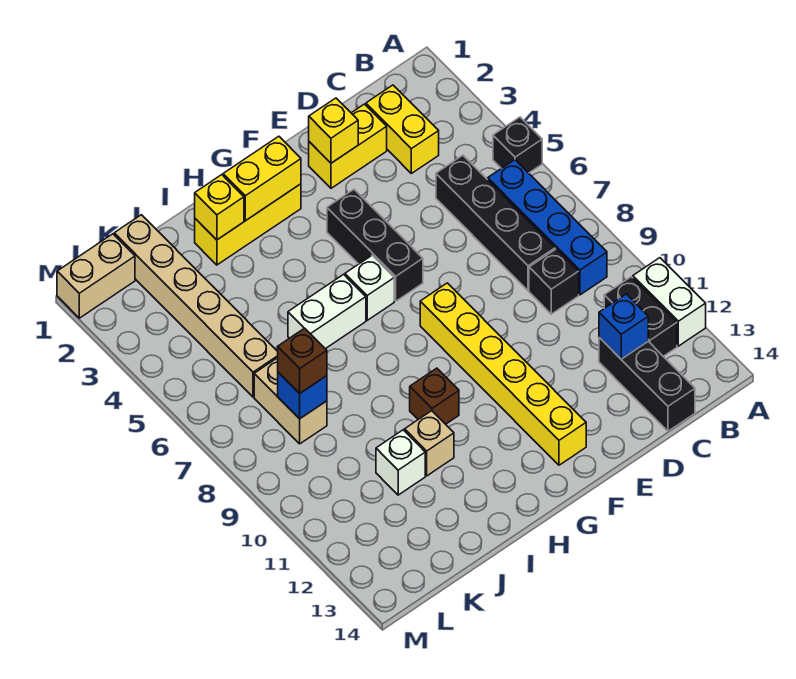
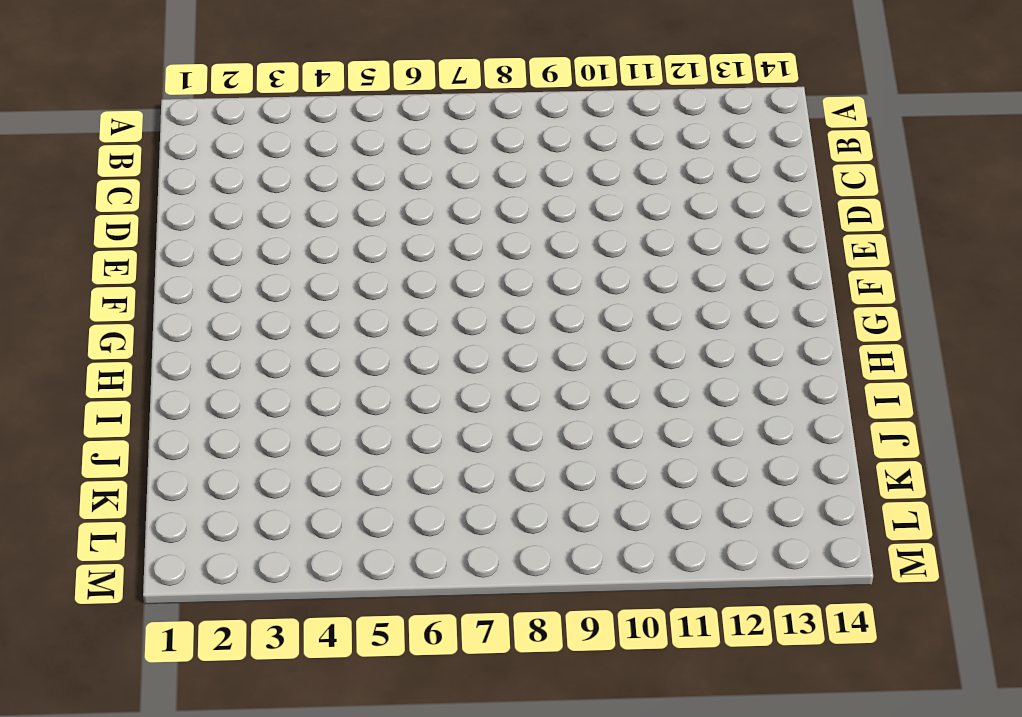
none -> black brick A5 level 1
none -> white brick A11:A12 level 1
none -> blue brick B6:B9 level 1

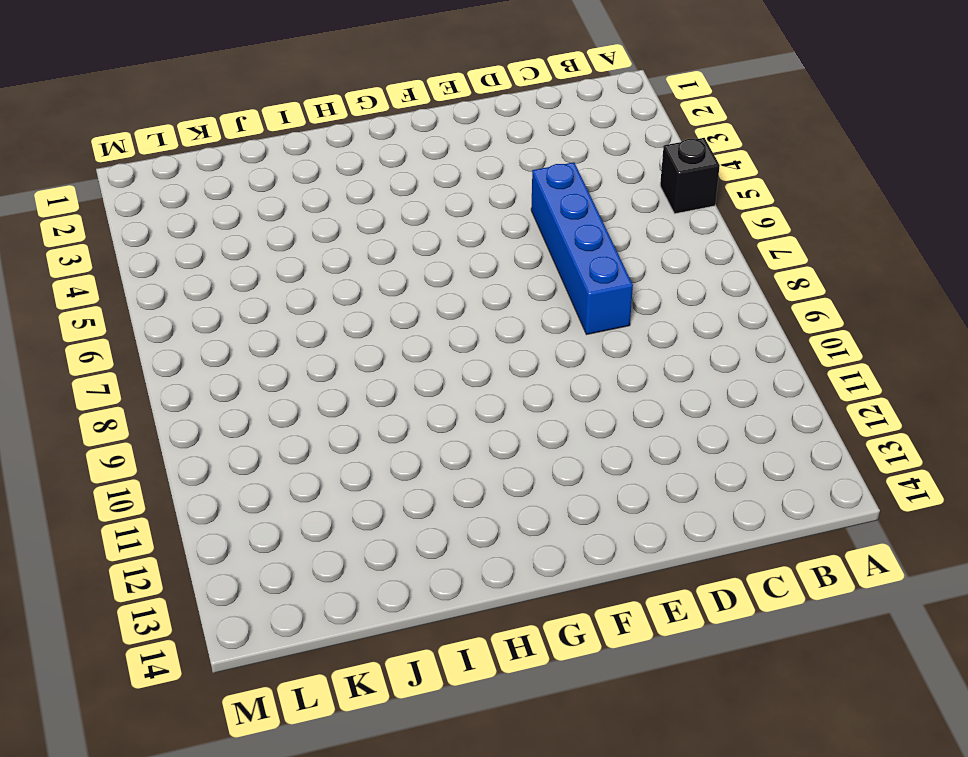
blue brick D5:D8 level 1 -> blue brick B6:B9 level 1
none -> white brick A11:A12 level 1
none -> black brick B11:B12 level 1
none -> yellow brick C2:C3 level 1

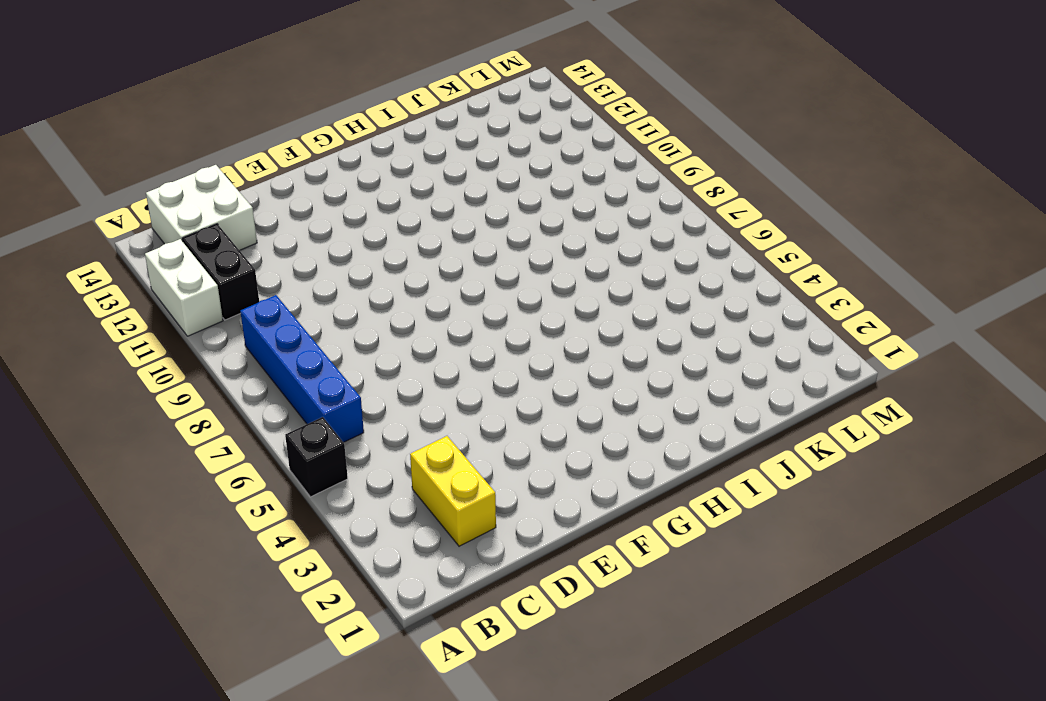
white brick B13:C14 level 1 -> black brick C12:C14 level 1
none -> black brick C5:C8 level 1
none -> black brick C9 level 1
none -> yellow brick D2:E2 level 1

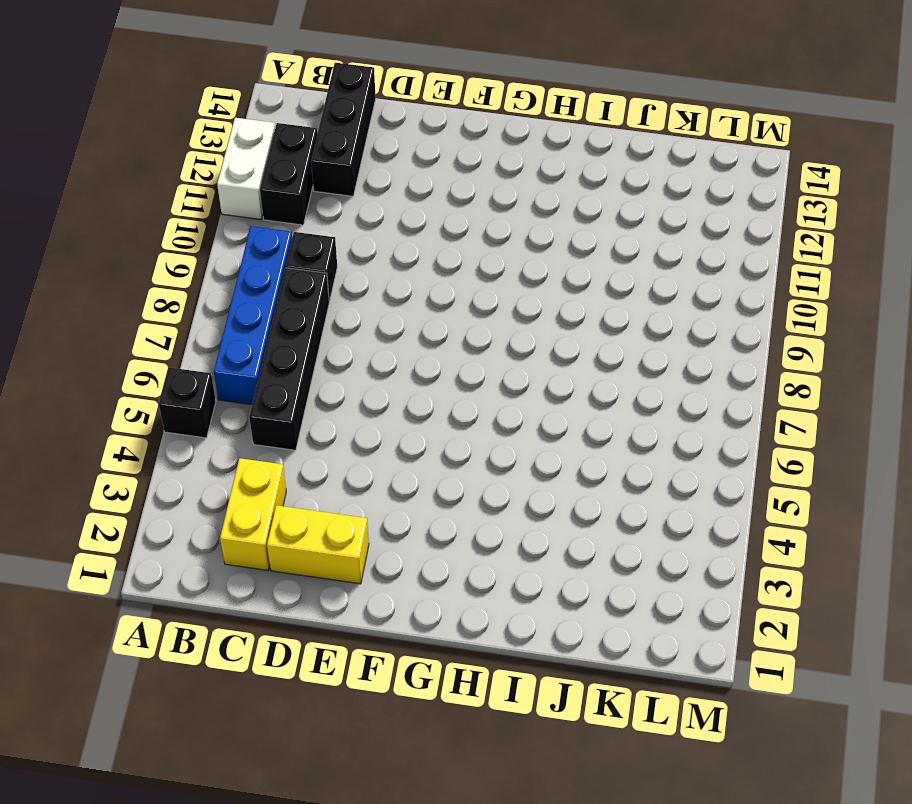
none -> black brick F4:F6 level 1
none -> yellow brick F8:F13 level 1
none -> yellow brick G2:I2 level 1

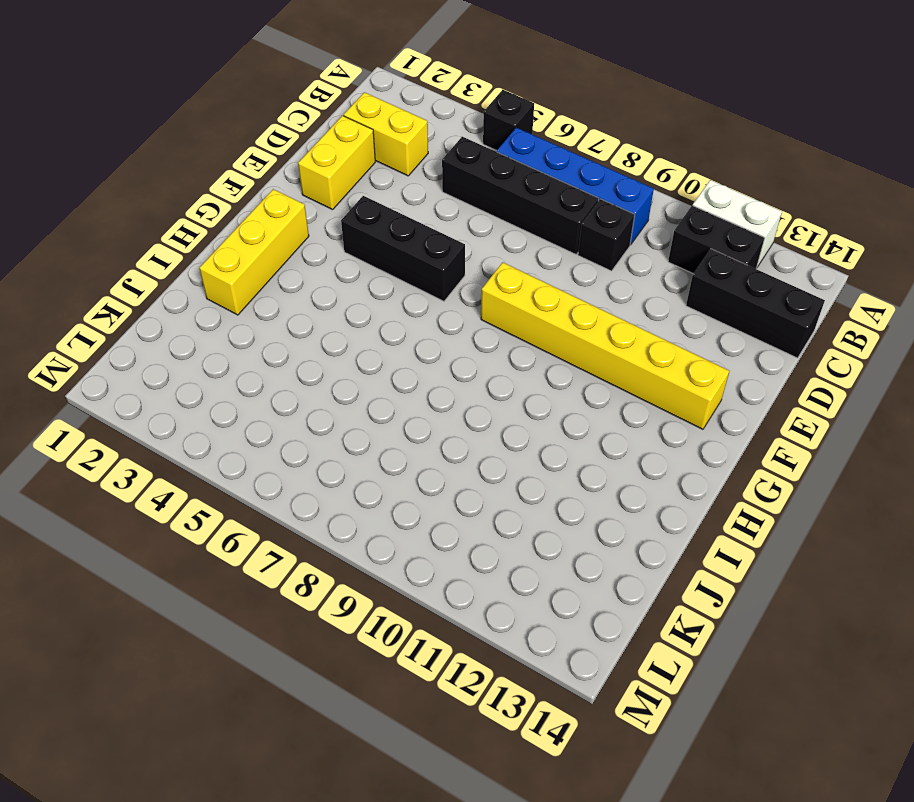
none -> white brick G6 level 1
none -> white brick H6:I6 level 1
none -> brown brick H10 level 1

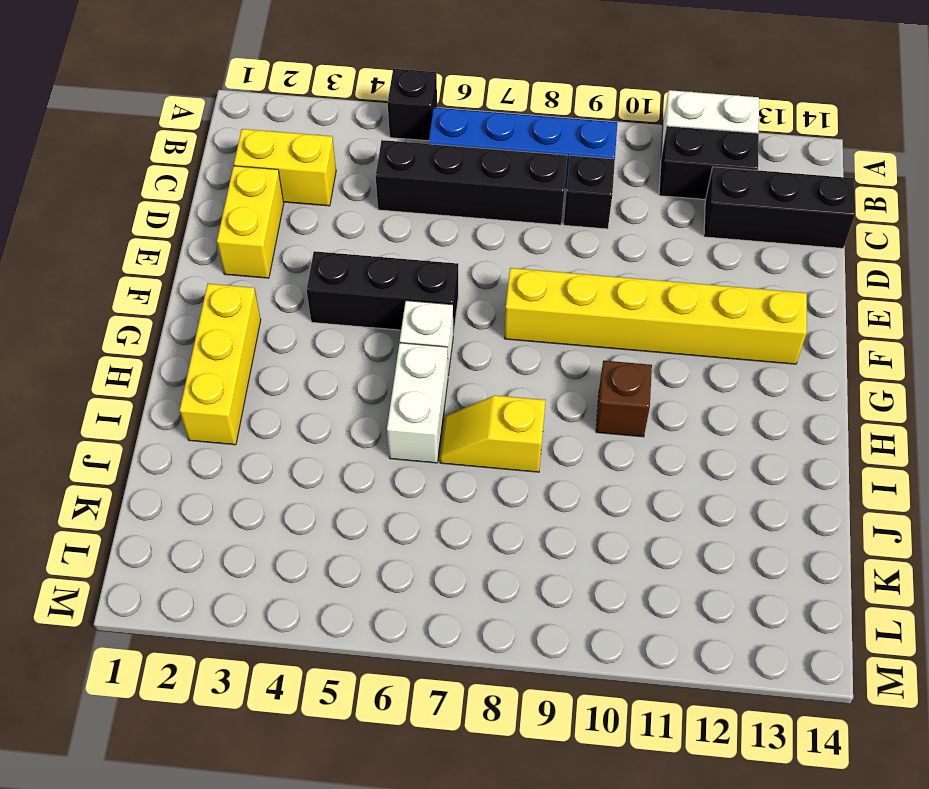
yellow slope I7:I8 level 1 top 8 -> none
none -> tan brick I11 level 1
none -> white brick J11 level 1
none -> tan brick K1:K6 level 1

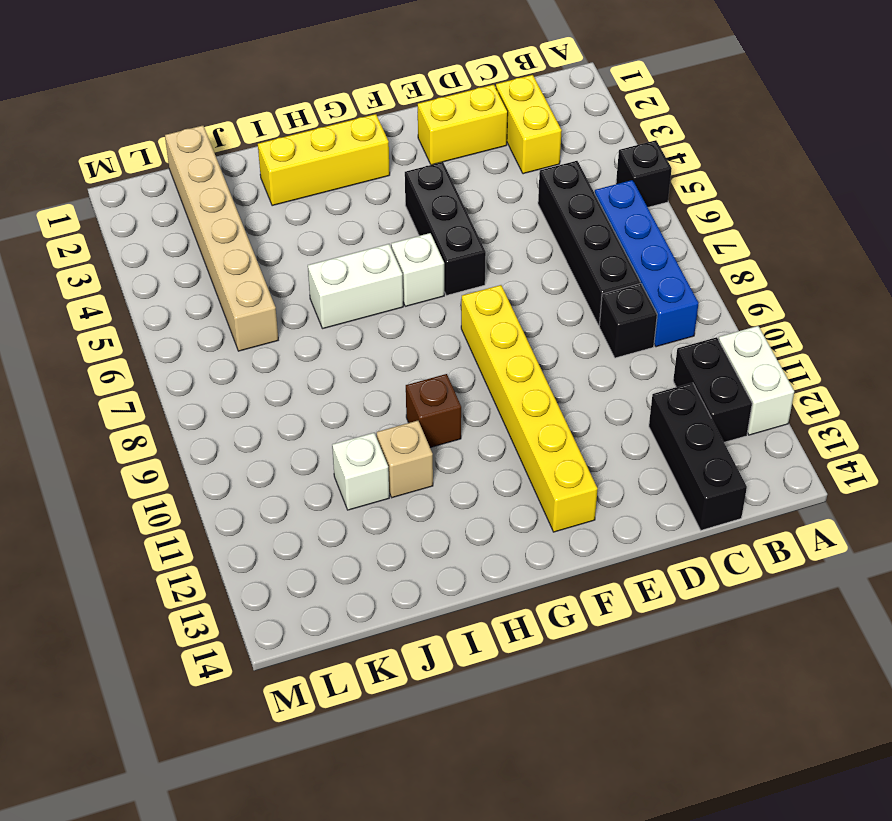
none -> tan brick K7:K8 level 1
none -> tan brick L1:M1 level 1
none -> blue brick C12 level 2

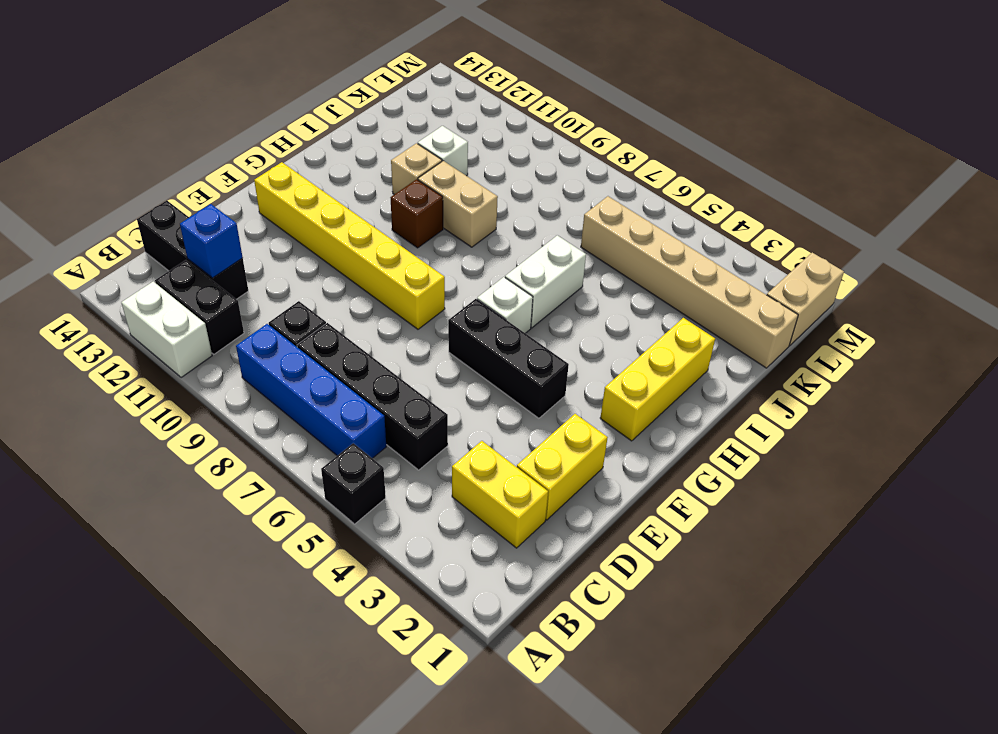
tan brick I9:I10 level 1 -> tan brick K7:K8 level 1
none -> yellow brick E2 level 2
none -> yellow brick G2:H2 level 2
none -> yellow brick I2 level 2

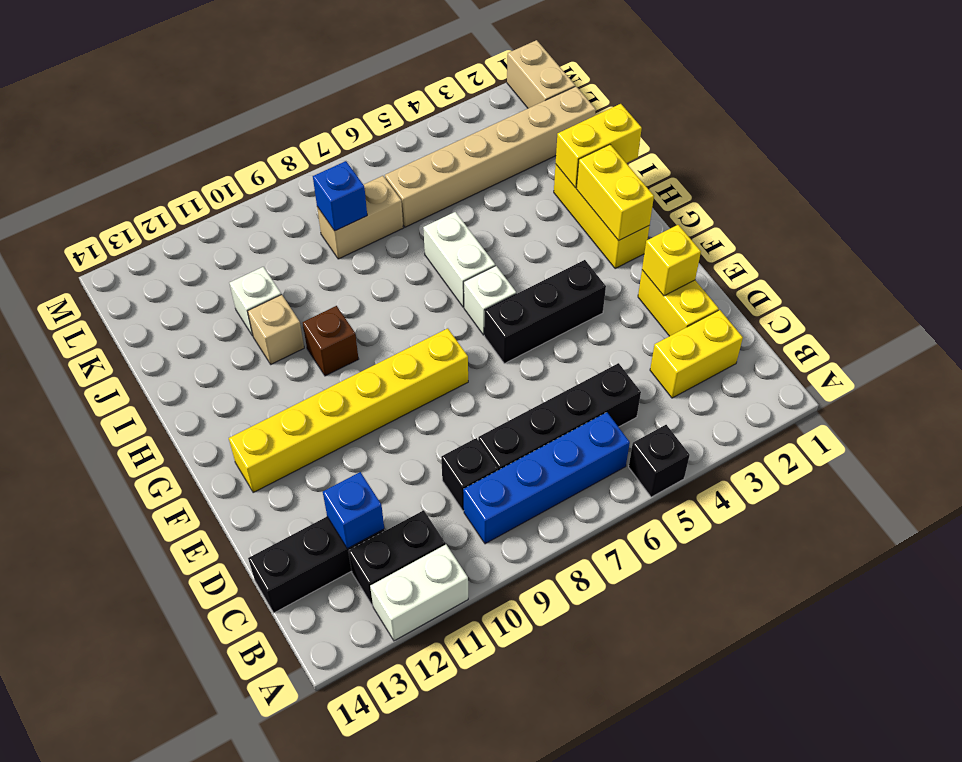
yellow brick I1:I2 level 2 -> yellow brick I2 level 2
none -> brown brick K8 level 3

